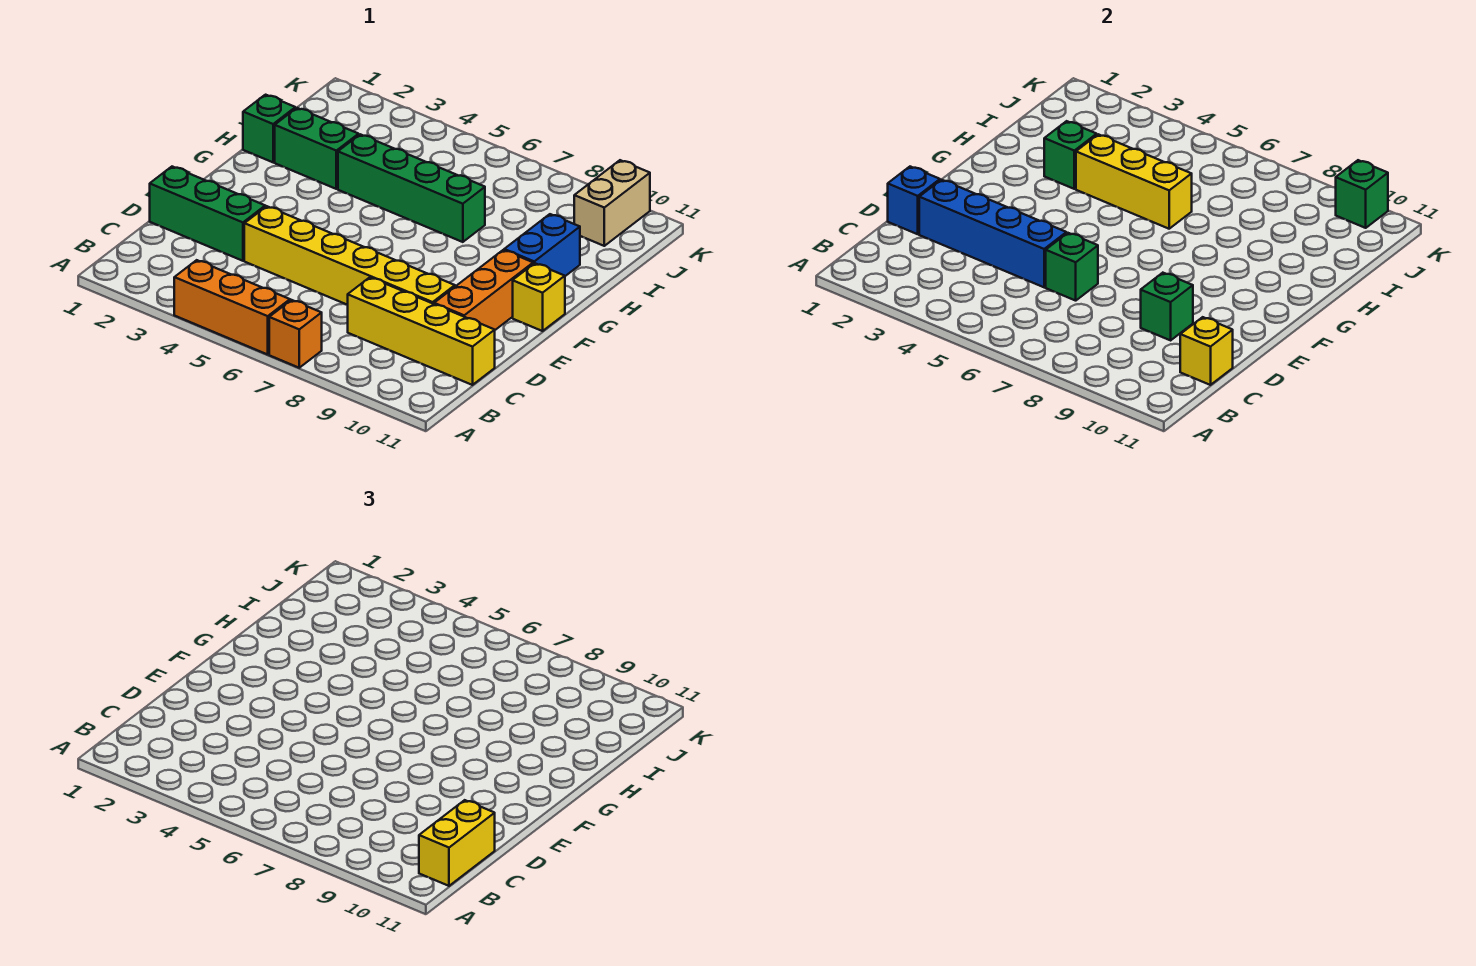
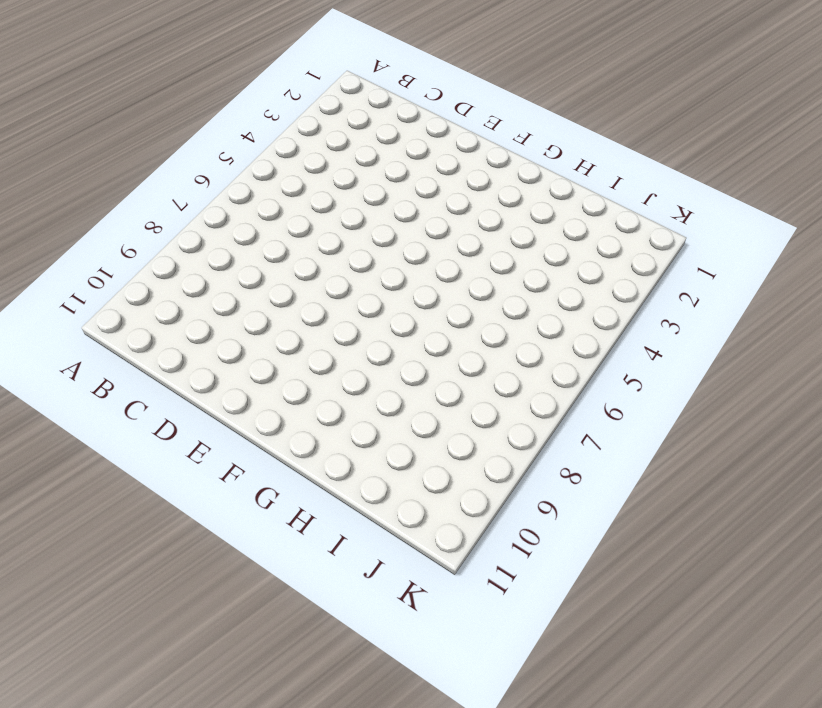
none -> orange brick A4:A6 level 1
none -> orange brick A7 level 1
none -> yellow brick C8:C11 level 1

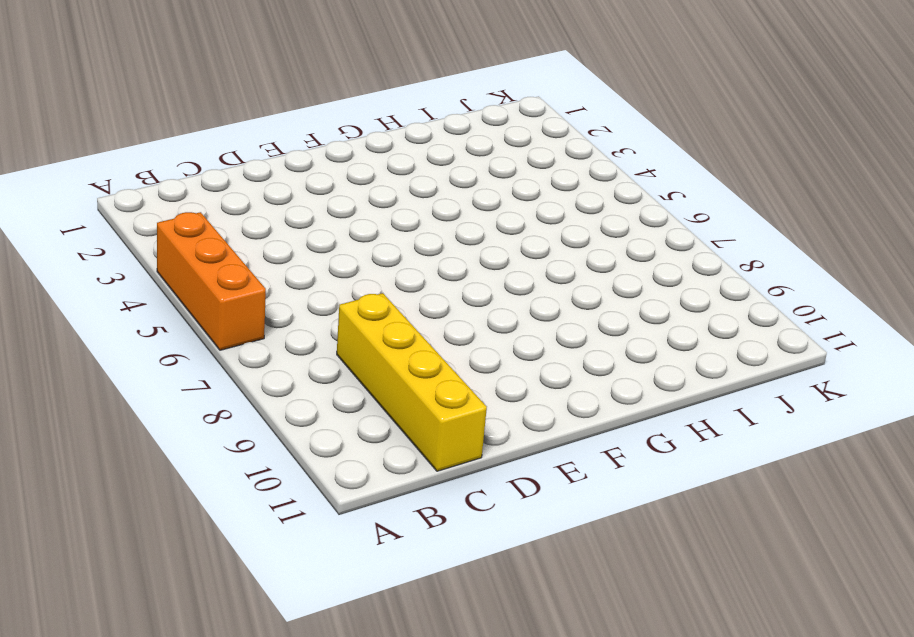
none -> orange brick A7 level 1
none -> green brick D1:D3 level 1
none -> yellow brick D4:D9 level 1

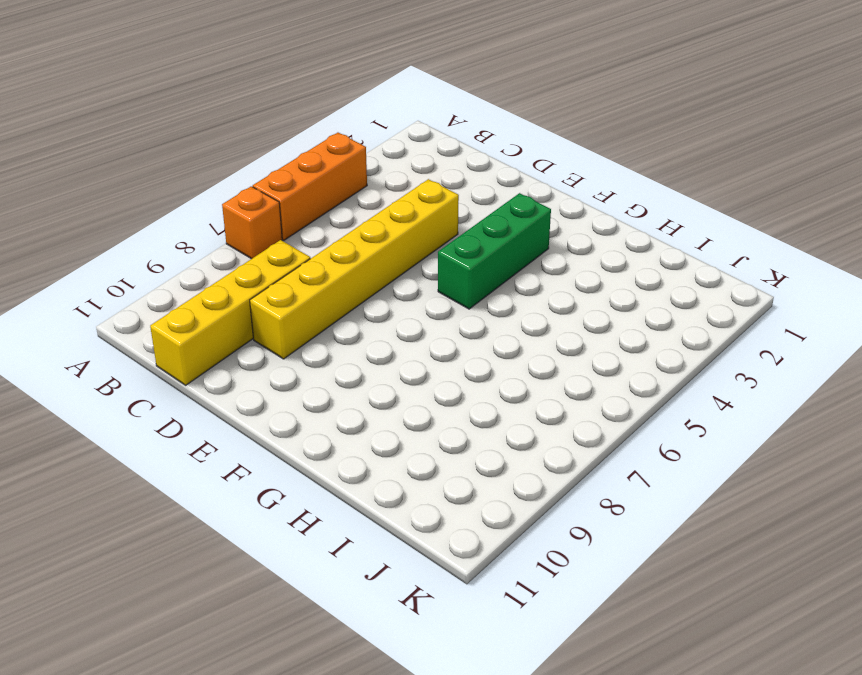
green brick F3:F5 level 1 -> green brick D1:D3 level 1
none -> orange brick D10:F10 level 1
none -> yellow brick F11 level 1
none -> blue brick G10:H10 level 1

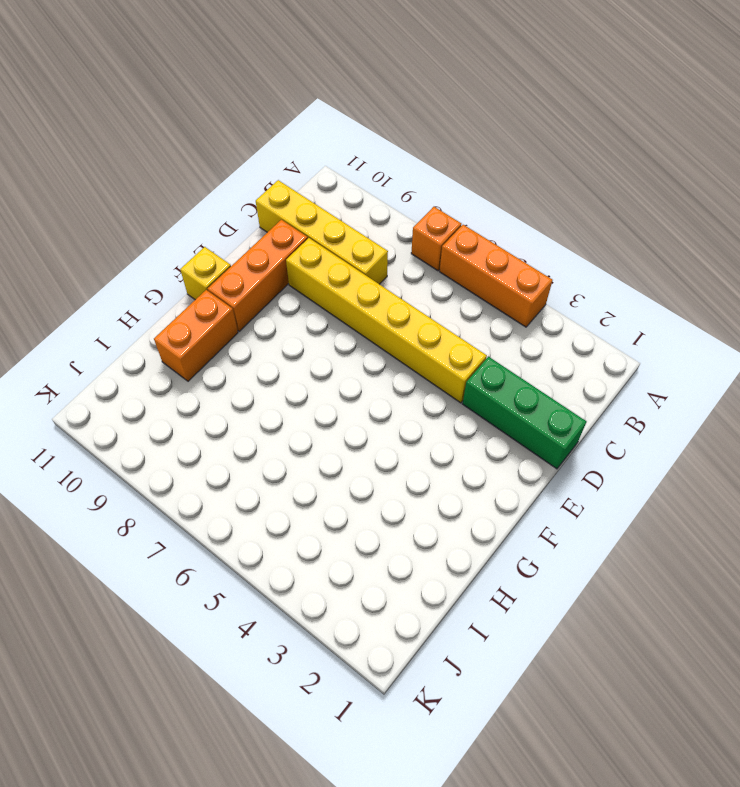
orange brick G10:H10 level 1 -> blue brick G10:H10 level 1
none -> green brick H1 level 1
none -> green brick H2:H3 level 1
none -> green brick H4:H7 level 1

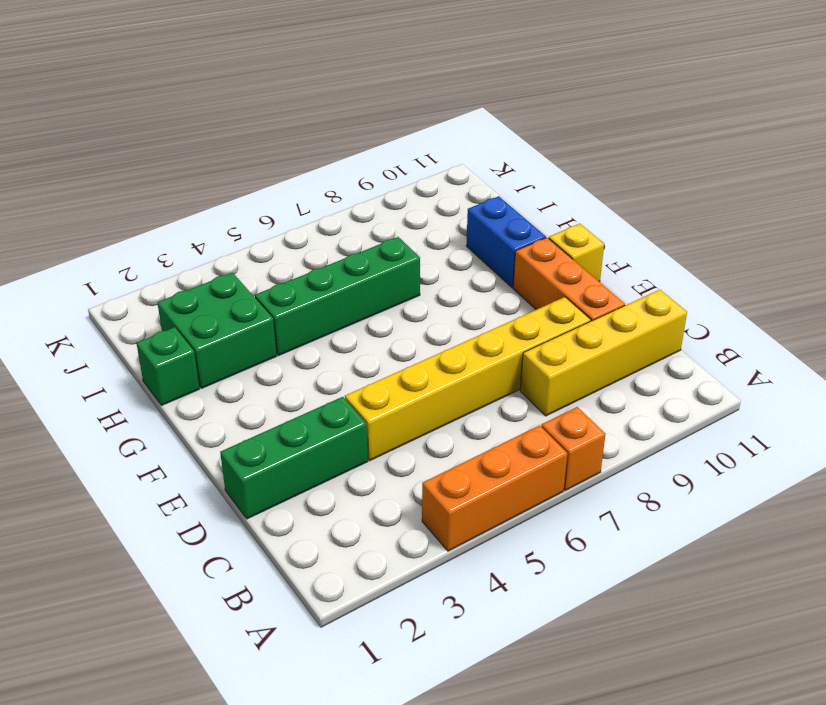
green brick H2:I3 level 1 -> green brick H2:H3 level 1
none -> tan brick J10:K10 level 1
none -> yellow brick C11 level 2
none -> blue brick D1 level 2

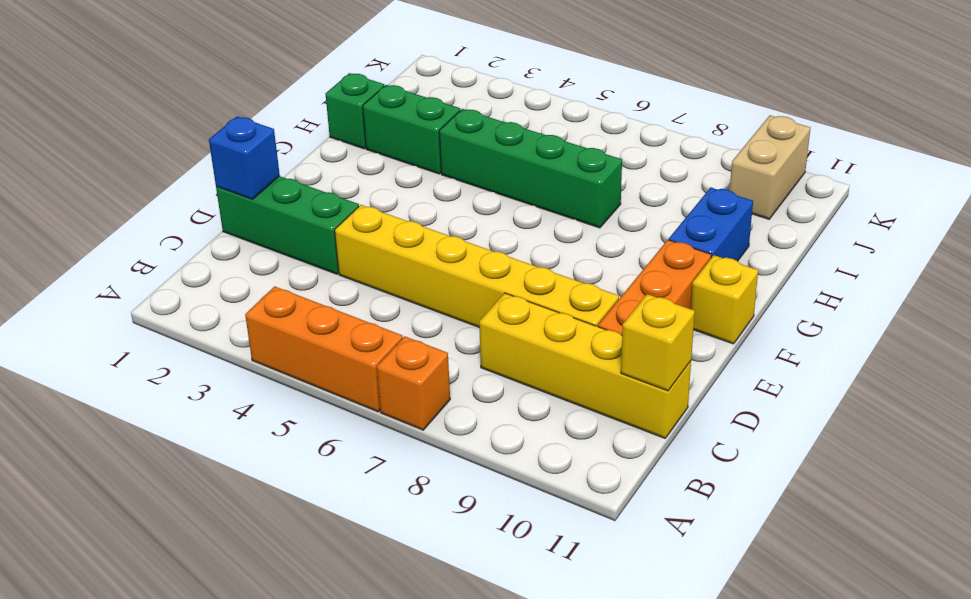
none -> blue brick D2:D5 level 2
none -> green brick D6 level 2
none -> green brick D9 level 2

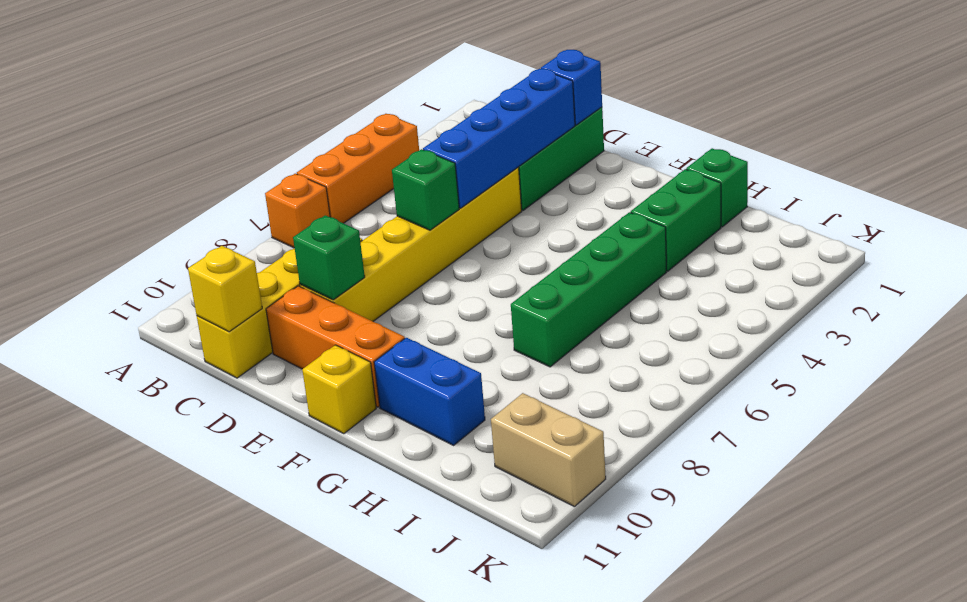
none -> green brick H3 level 2
none -> yellow brick H4:H6 level 2
none -> green brick K10 level 2

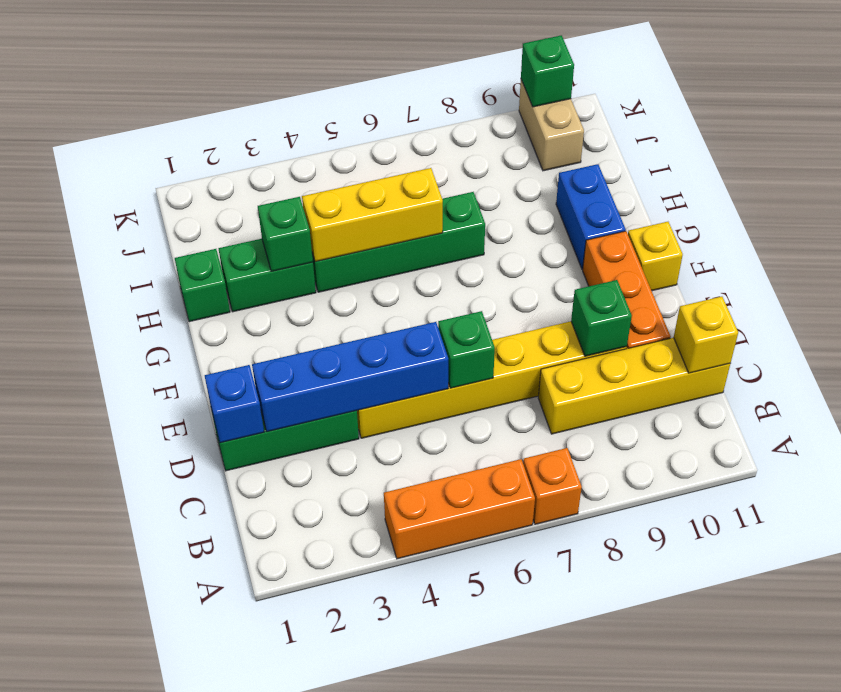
none -> yellow brick B11:C11 level 3

